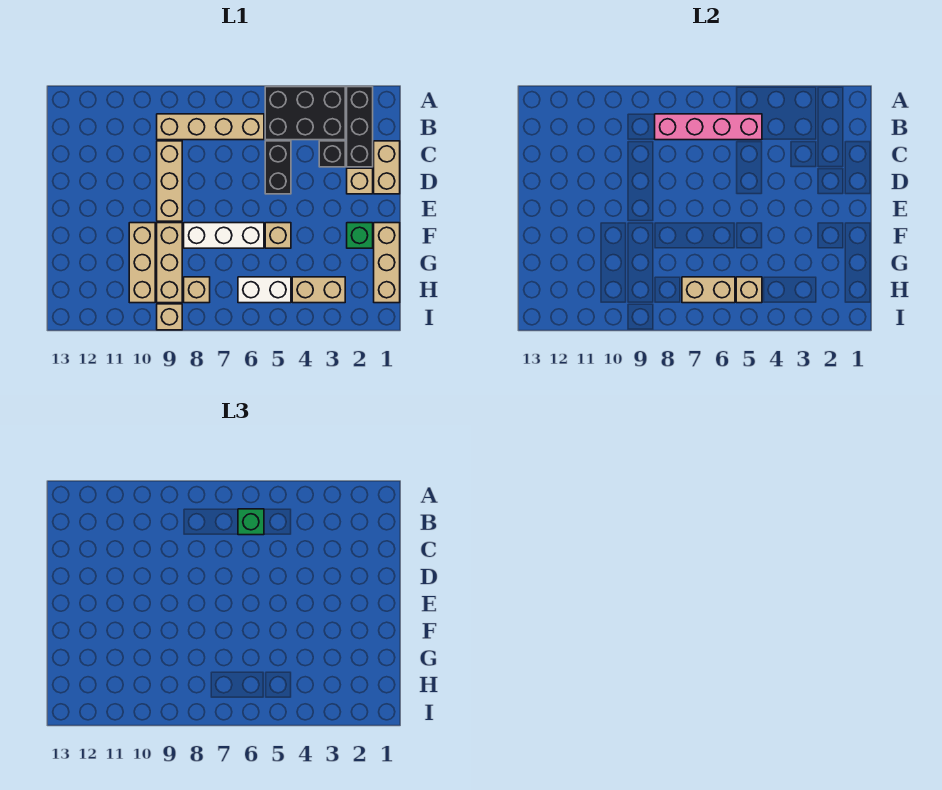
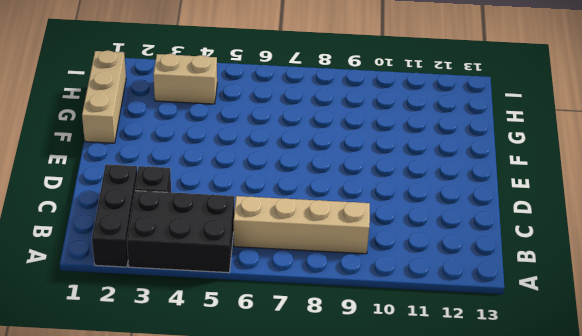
none -> tan brick C1:D1 level 1
none -> black brick C5:D5 level 1
none -> tan brick C9:E9 level 1

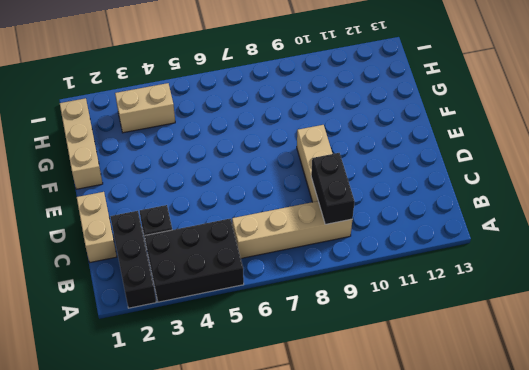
black brick B9:C9 level 2 -> black brick C5:D5 level 1
none -> tan brick D2 level 1
none -> green brick F2 level 1
none -> tan brick F5 level 1

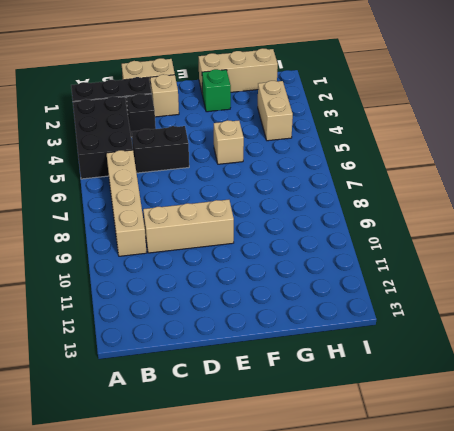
none -> white brick F6:F8 level 1
none -> tan brick F9:H9 level 1
none -> tan brick F10:H10 level 1

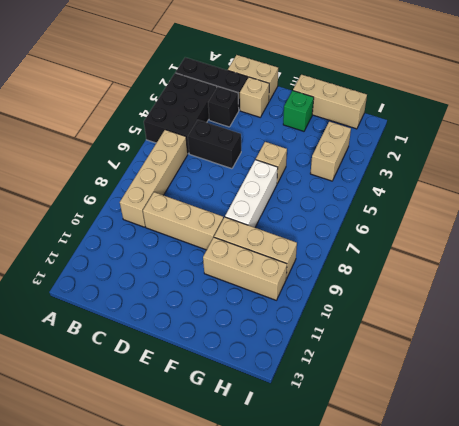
none -> white brick H5:H6 level 1
none -> tan brick H8 level 1
none -> tan brick I9 level 1

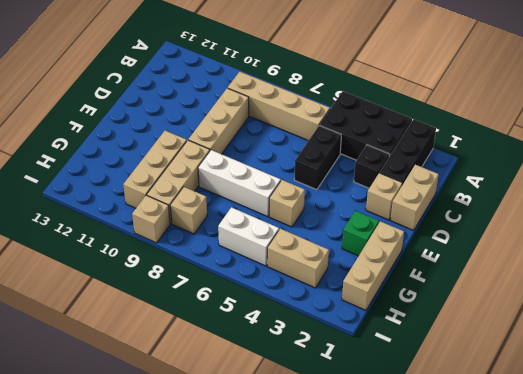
none -> pink brick B5:B8 level 2
none -> tan brick H5 level 2
none -> tan brick H6:H7 level 2

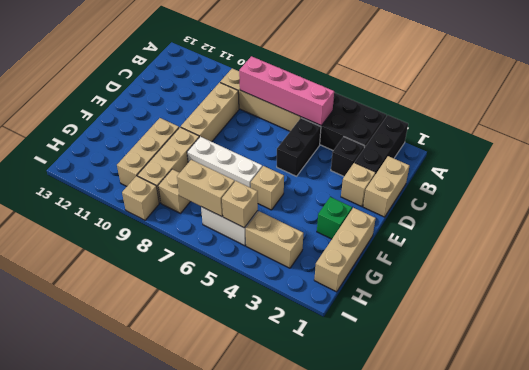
none -> green brick B6 level 3

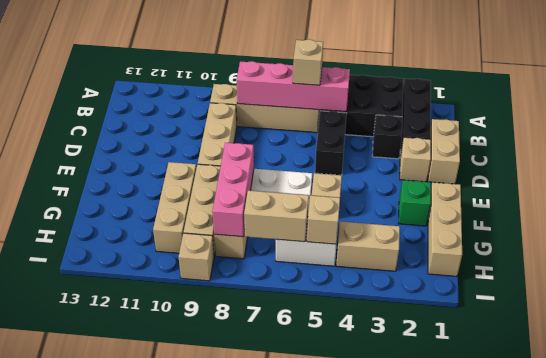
tan brick B6 level 3 -> green brick B6 level 3
pink brick F8:H8 level 2 -> none

